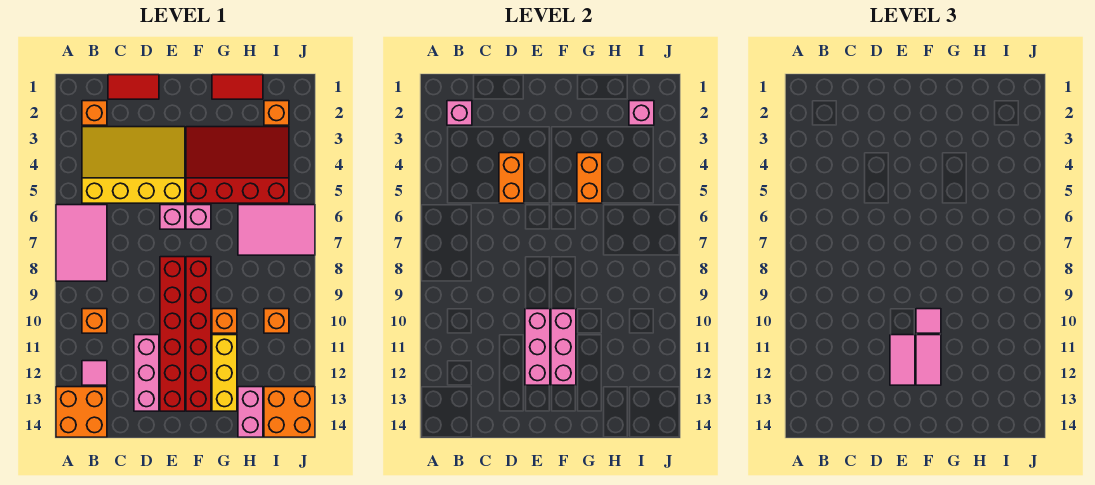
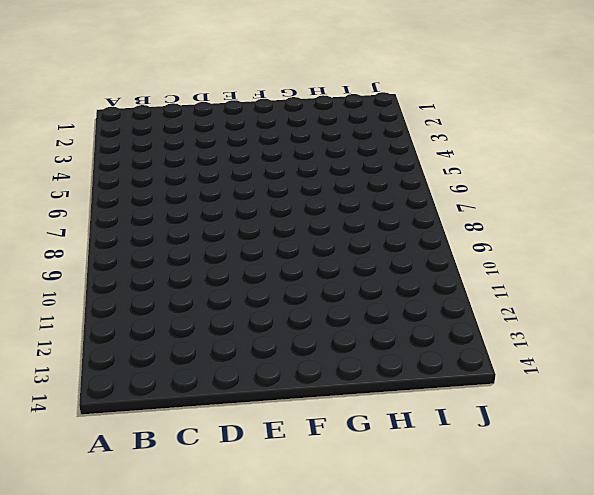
none -> pink tile A6:B8 level 1
none -> orange brick A13:B14 level 1
none -> orange brick B2 level 1
none -> yellow slope B3:E5 level 1 top 5

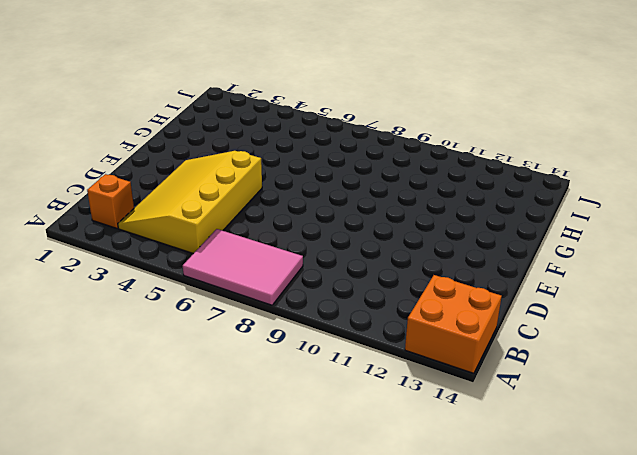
none -> orange brick B10 level 1
none -> pink tile B12 level 1
none -> red tile C1:D1 level 1
none -> pink brick D11:D13 level 1

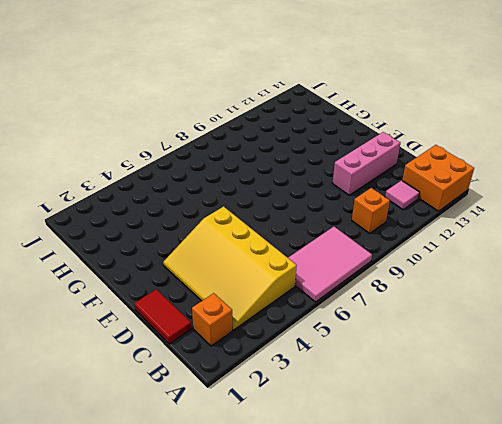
none -> pink brick E6 level 1
none -> red brick E8:E13 level 1
none -> red slope F3:I5 level 1 top 5
none -> pink brick F6 level 1

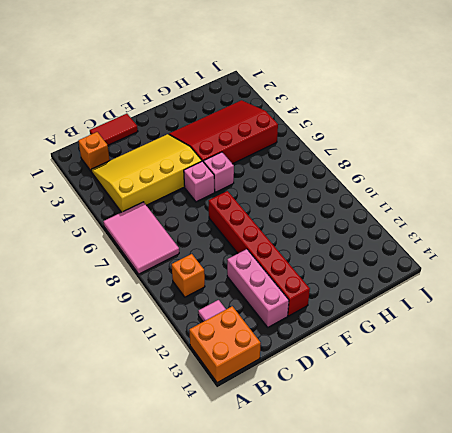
none -> red brick F8:F13 level 1
none -> red tile G1:H1 level 1
none -> orange brick G10 level 1
none -> yellow brick G11:G13 level 1

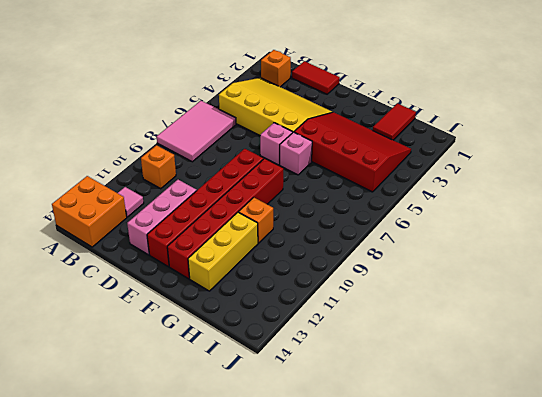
red tile H1:H2 level 1 -> red tile G1:H1 level 1
none -> pink tile H6:J7 level 1
none -> pink brick H13:H14 level 1
none -> orange brick I2 level 1
none -> orange brick I10 level 1

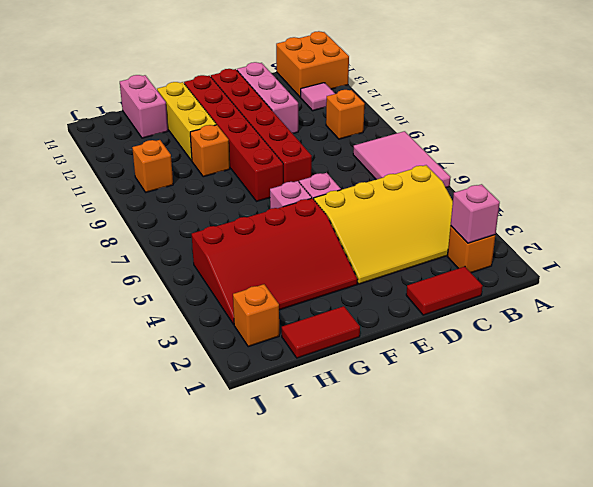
none -> pink tile H6:J7 level 1
none -> orange brick I13:J14 level 1
none -> orange brick D4:D5 level 2
none -> pink brick E10:E12 level 2

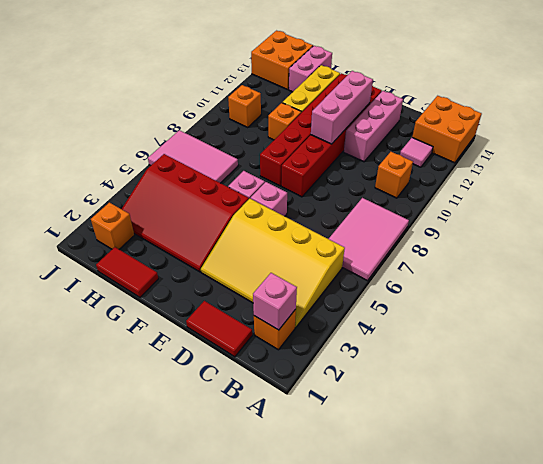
none -> orange brick D4:D5 level 2
none -> pink brick F10:F12 level 2
none -> orange brick G4:G5 level 2
none -> pink brick I2 level 2

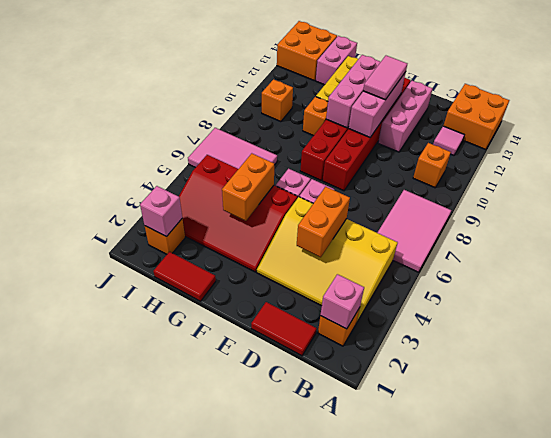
none -> pink tile F10 level 3
none -> pink tile F11:F12 level 3

